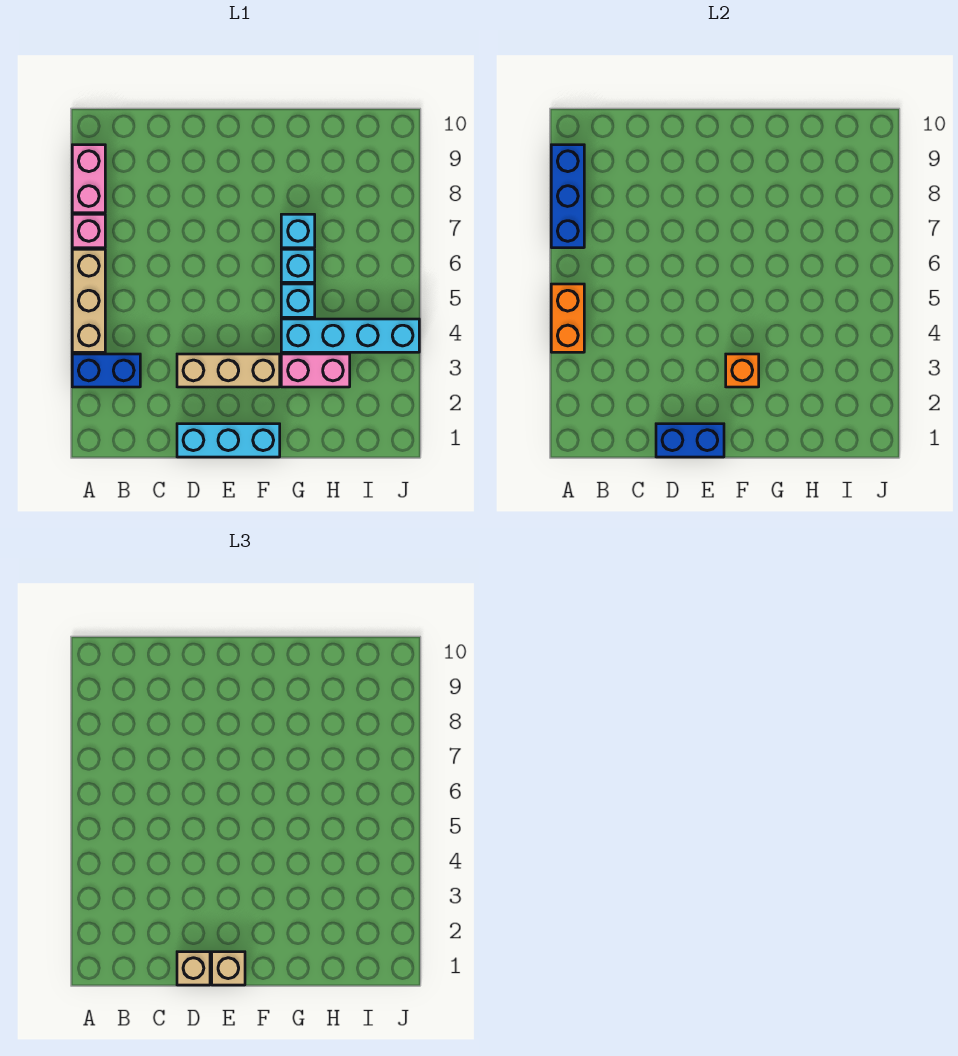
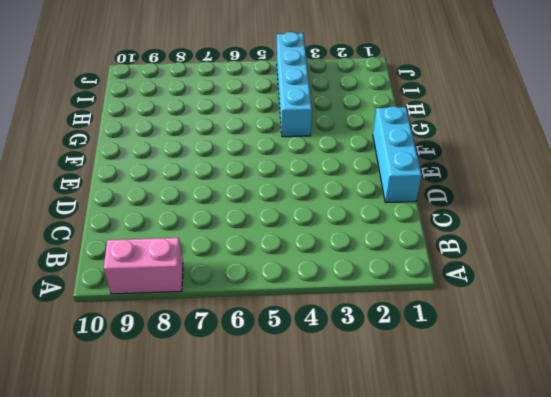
none -> blue brick A3:B3 level 1
none -> tan brick A4:A6 level 1
none -> pink brick A7 level 1

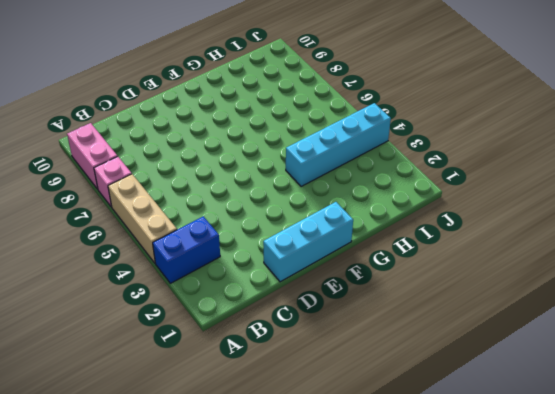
none -> tan brick D3:F3 level 1
none -> pink brick G3:H3 level 1
none -> cyan brick G5 level 1

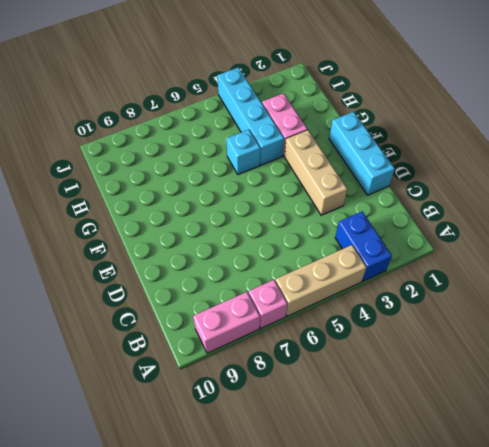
none -> cyan brick G6 level 1
none -> cyan brick G7 level 1
none -> orange brick A4:A5 level 2

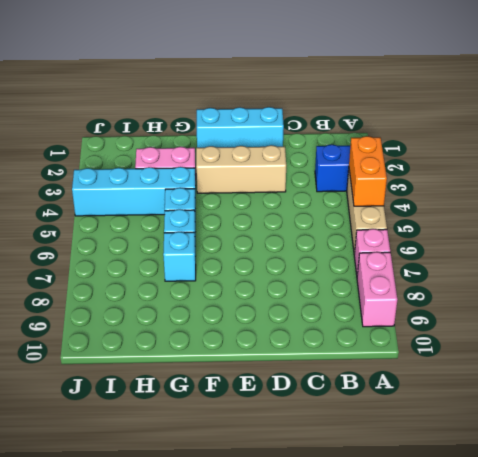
none -> blue brick A7:A9 level 2
none -> blue brick D1:E1 level 2
none -> orange brick F3 level 2

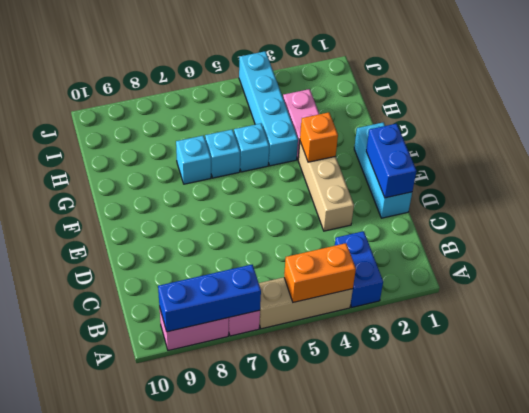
none -> tan brick D1 level 3
none -> tan brick E1 level 3

